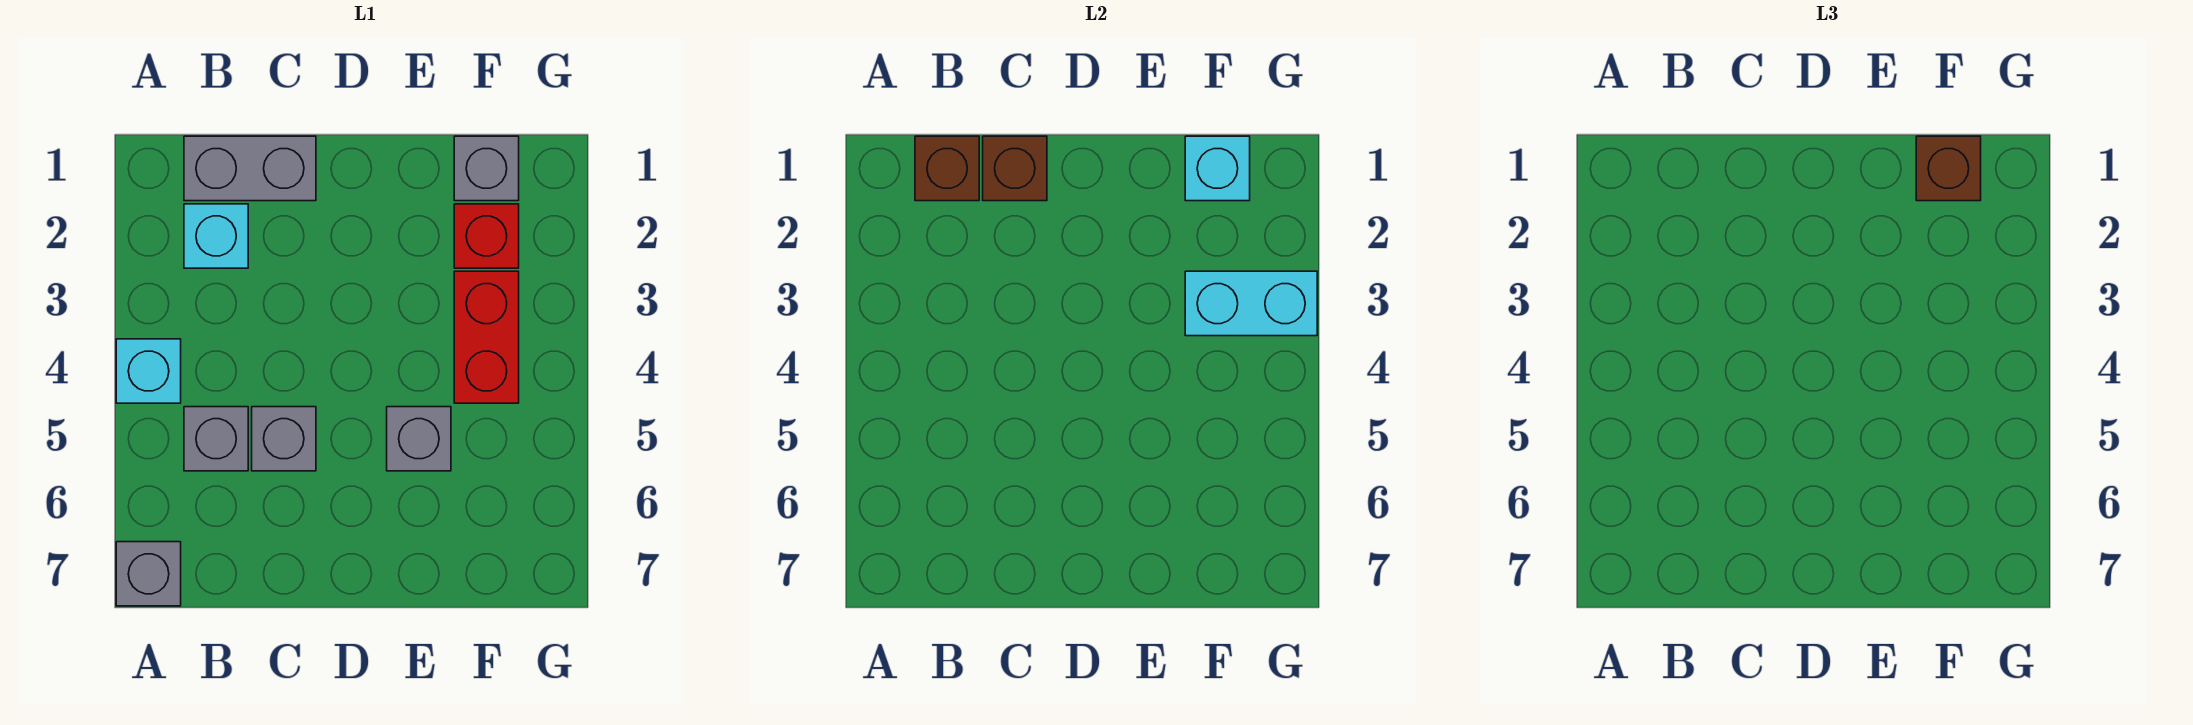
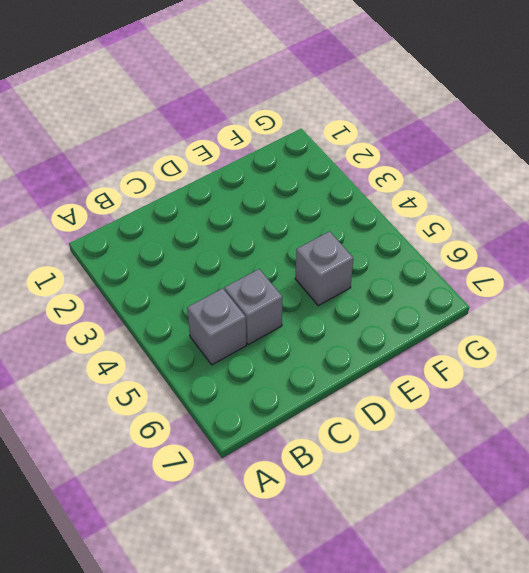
none -> cyan brick A4 level 1
none -> grey brick A7 level 1
none -> grey brick B1:C1 level 1

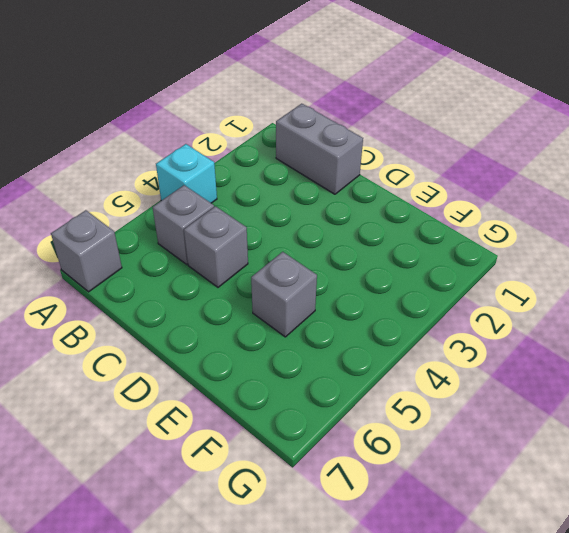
none -> cyan brick B2 level 1
none -> grey brick F1 level 1
none -> red brick F2 level 1

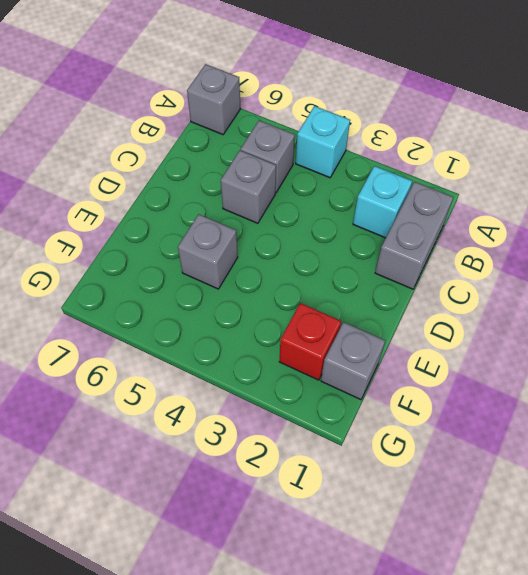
none -> red brick F3:F4 level 1
none -> brown brick B1 level 2
none -> brown brick C1 level 2

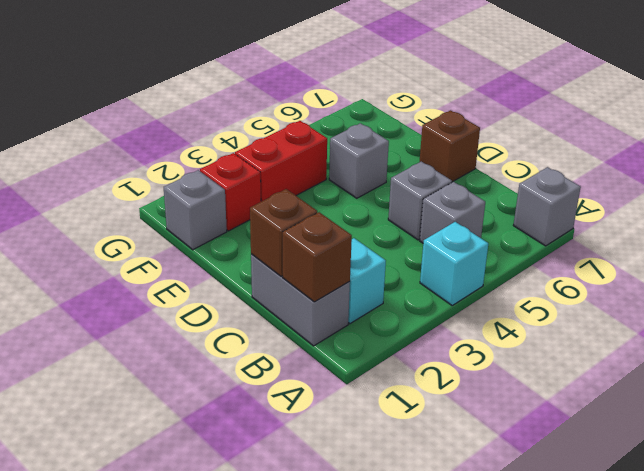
brown brick D7 level 1 -> brown brick F1 level 3
none -> cyan brick F1 level 2
none -> cyan brick F3:G3 level 2

